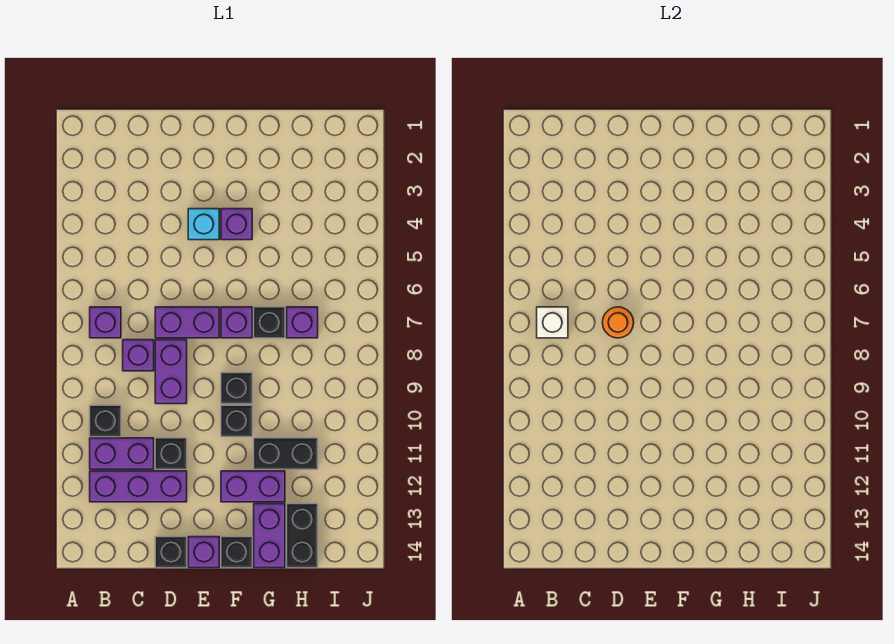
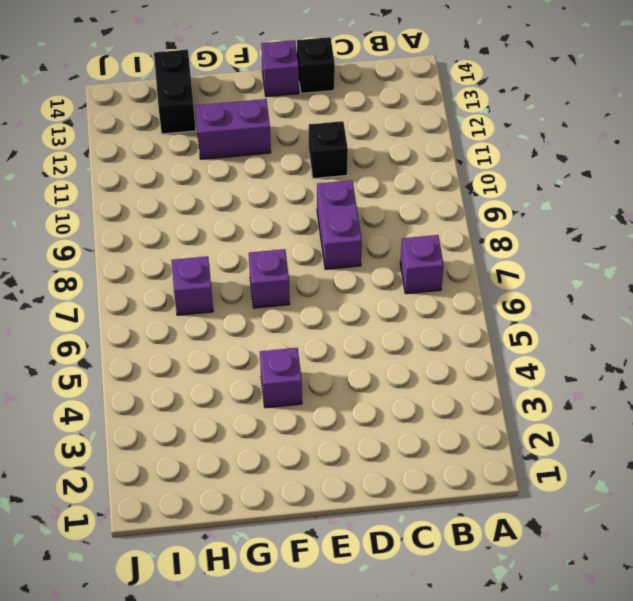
none -> black brick B10 level 1
none -> purple brick B11:C11 level 1
none -> purple brick B12:D12 level 1

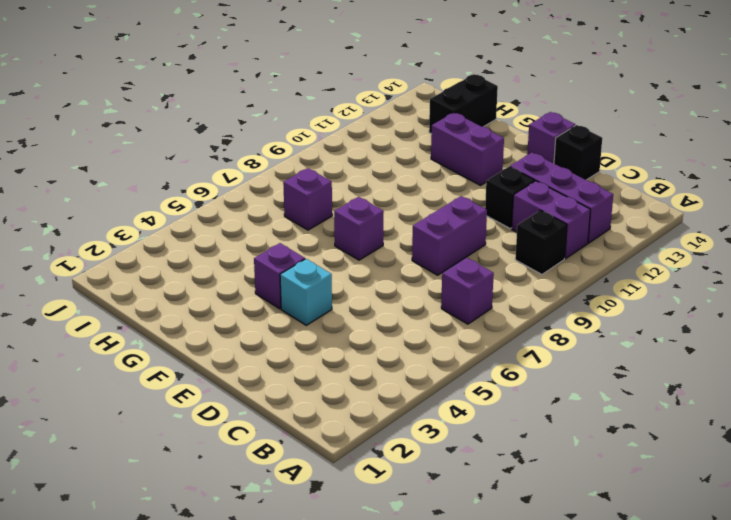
none -> purple brick C8 level 1
none -> purple brick D7:E7 level 1
none -> black brick F9 level 1

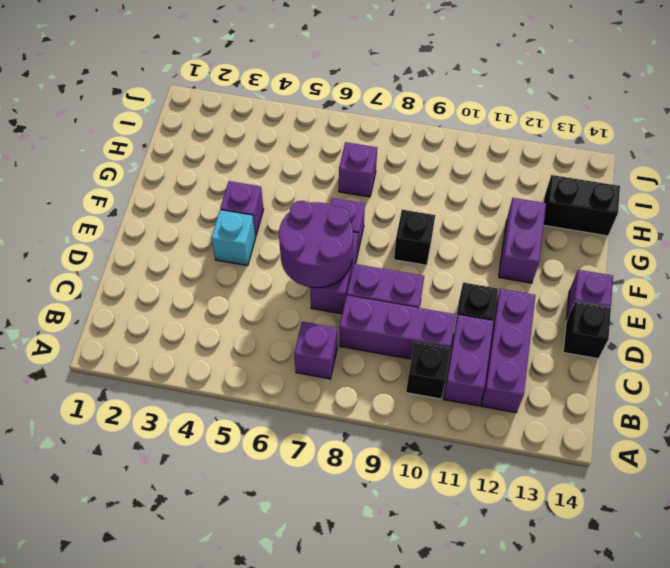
purple brick C8:C10 level 1 -> purple brick C8 level 1
purple round brick D6:E7 level 2 -> orange round brick D7 level 2
none -> black brick F10 level 1
none -> black brick F14 level 1
none -> black brick G7 level 1

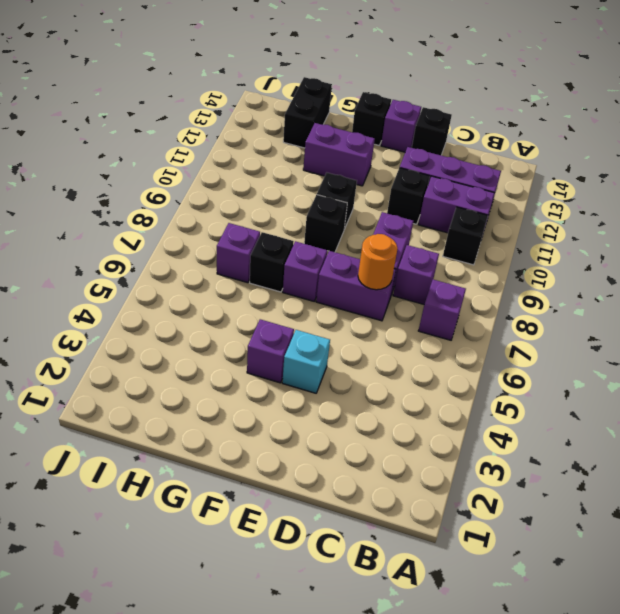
none -> black brick G11:H11 level 1
none -> purple brick G13:G14 level 1
none -> white brick B7 level 2

